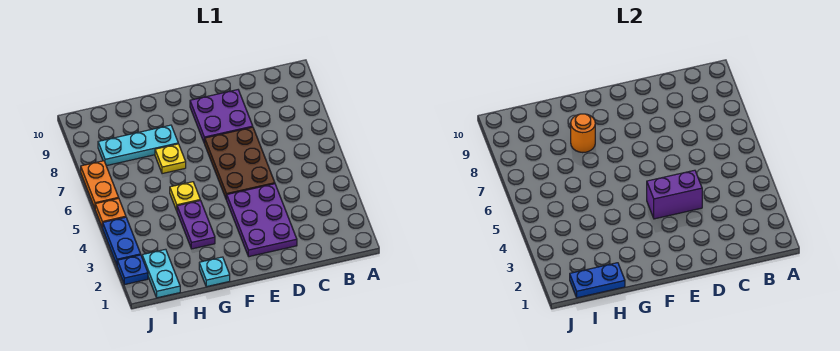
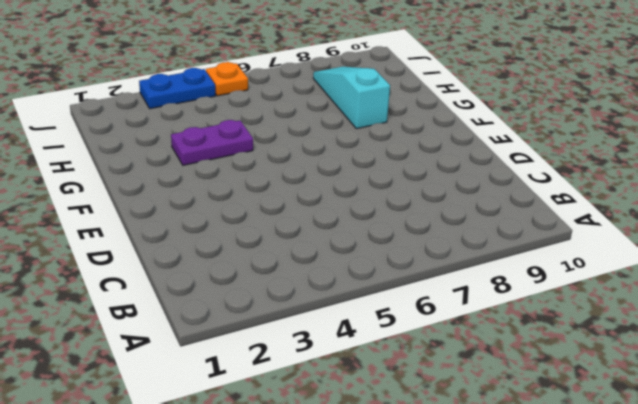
cyan slope G8:I8 level 1 top G -> cyan plate G8:I8 level 1
none -> purple plate D2:E4 level 1
none -> brown plate D5:E7 level 1
none -> purple plate D8:E9 level 1

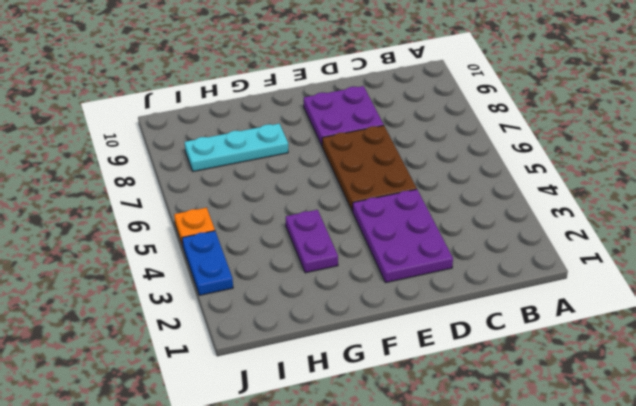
none -> cyan plate G1 level 1
none -> yellow plate G5 level 1
none -> yellow plate G7 level 1

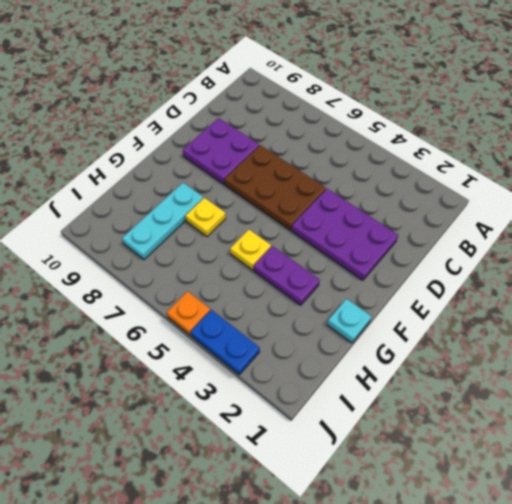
none -> cyan plate I1:I2 level 1
none -> blue plate J2 level 1
none -> orange plate J6:J7 level 1

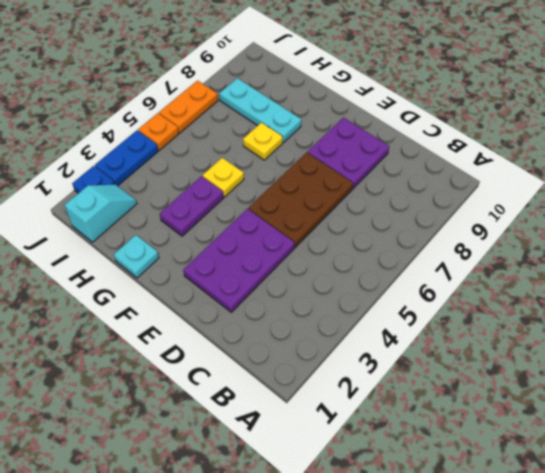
cyan slope I1:I2 level 1 top 1 -> cyan plate I1:I2 level 1
none -> purple brick D4:E4 level 2
none -> orange round brick G8 level 2
none -> blue plate H1:I1 level 2

